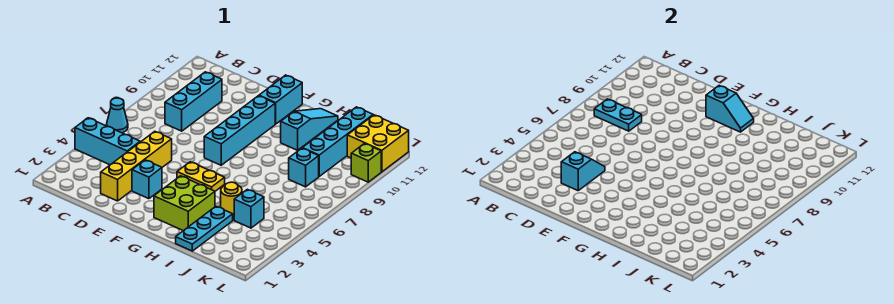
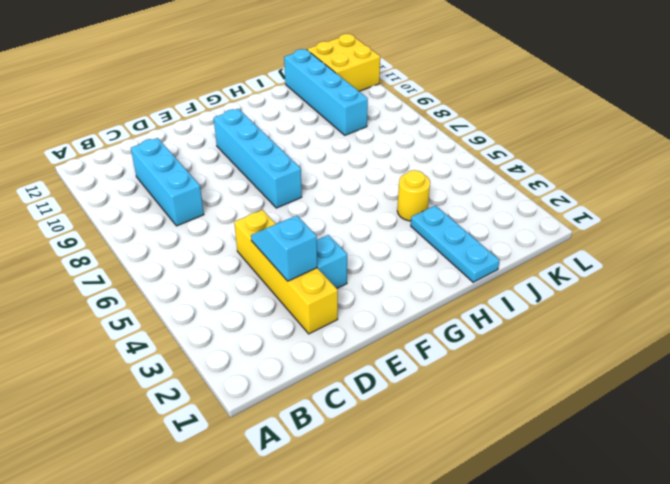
none -> cyan brick A4:C4 level 1
none -> cyan cone A6 level 1
none -> yellow plate F5:G5 level 1

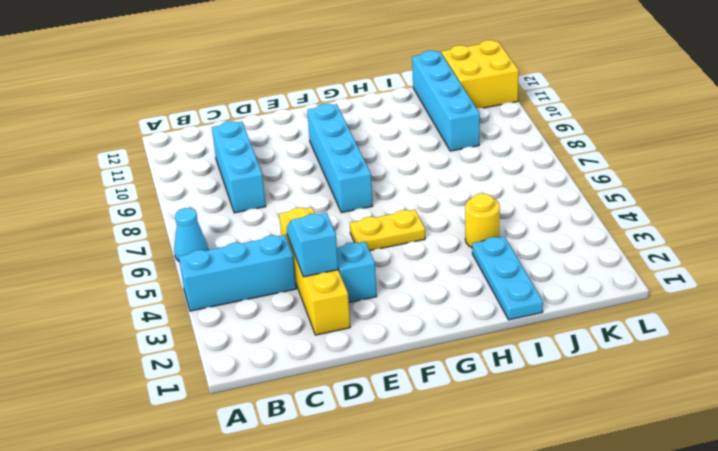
none -> cyan brick F11:F12 level 1
none -> lime brick G2:H3 level 1
none -> cyan slope H10:H12 level 1 top 10

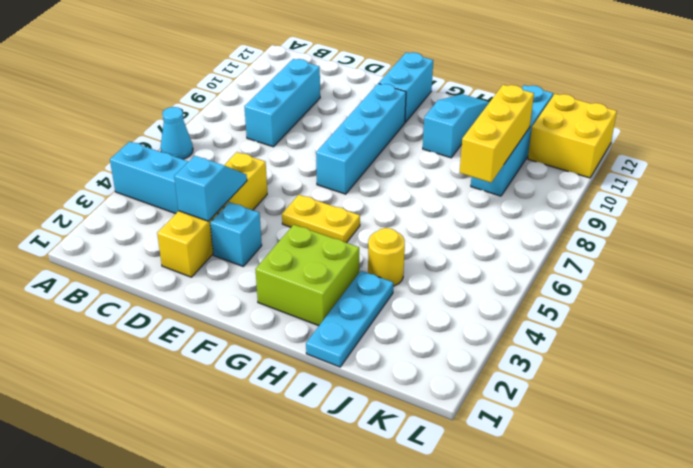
yellow brick J8:J10 level 2 -> none
none -> cyan brick J4 level 1
none -> cyan brick J8 level 1
none -> lime brick L10 level 1

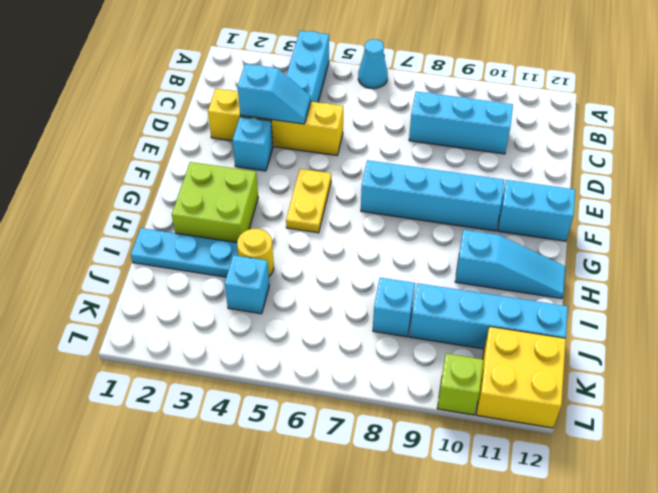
none -> cyan plate B8:C8 level 2
none -> cyan slope F11:G11 level 2 top F

